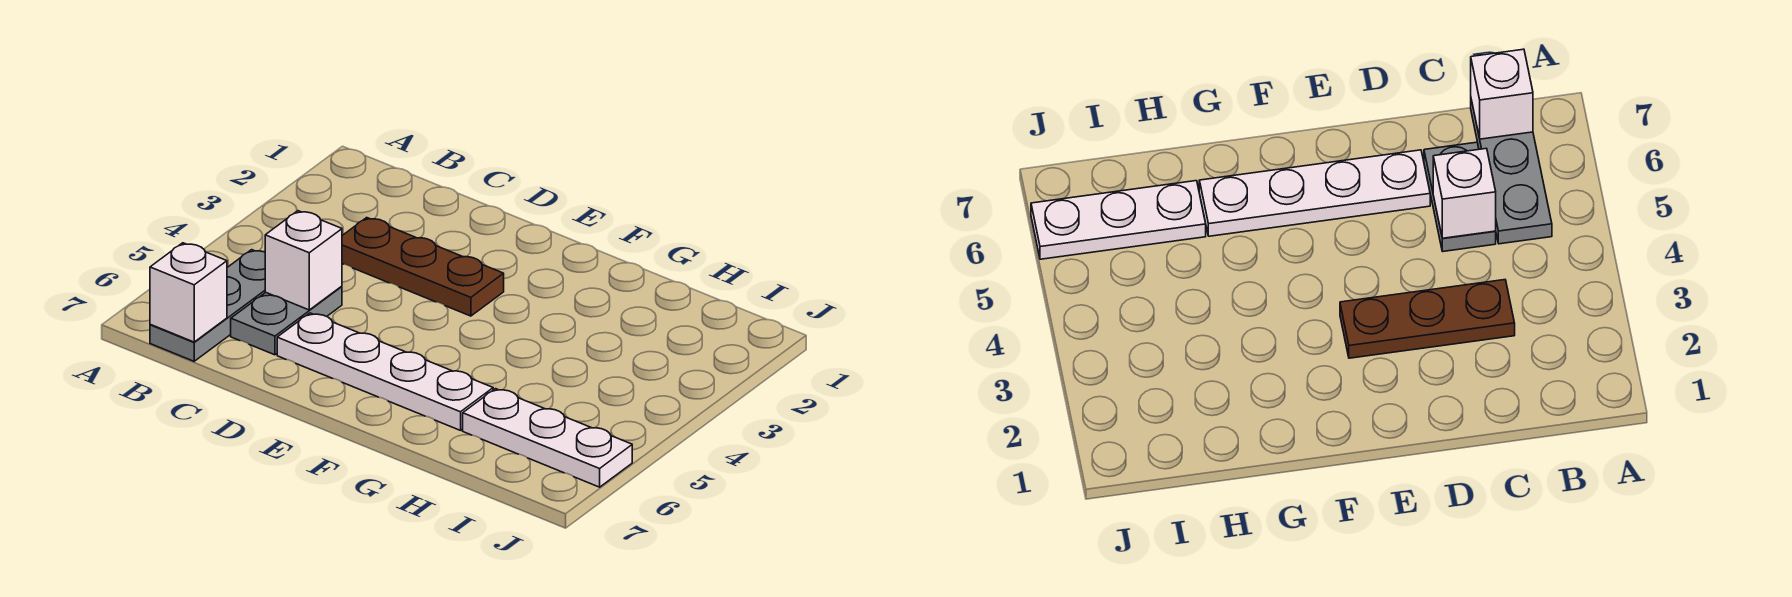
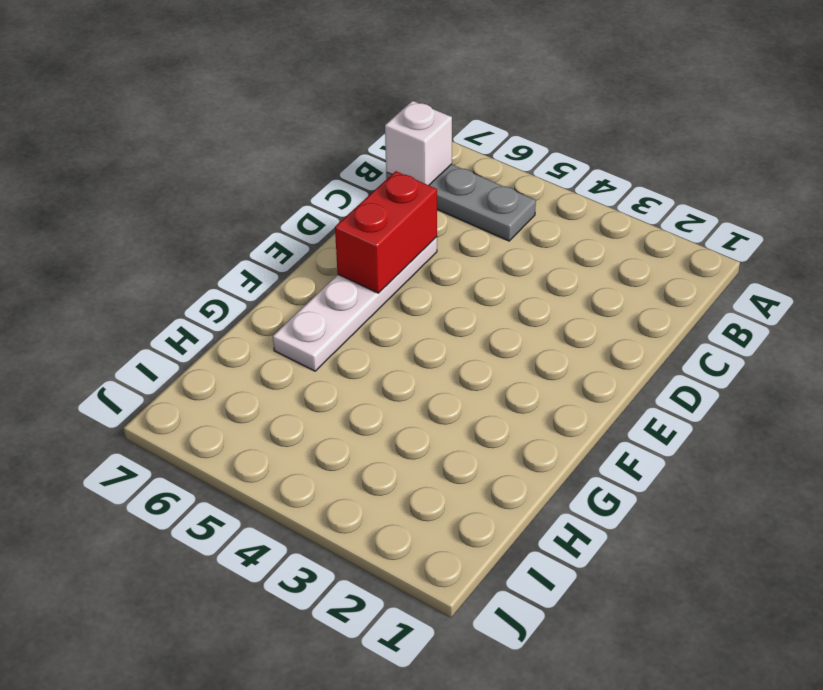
red brick D6:E6 level 2 -> none
none -> brown plate C3:E3 level 1
none -> grey plate C5:C6 level 1

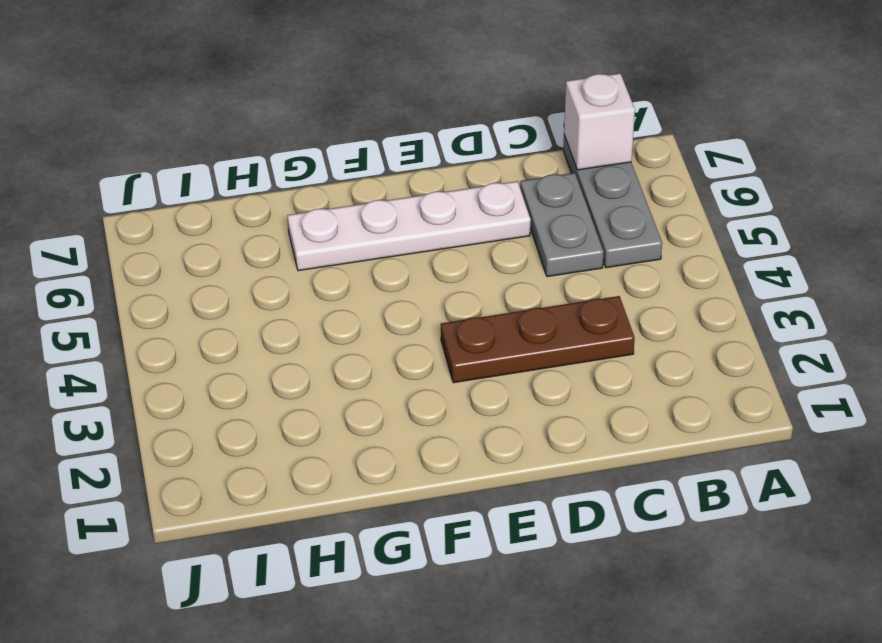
none -> white plate H6:J6 level 1
none -> white brick C5 level 2

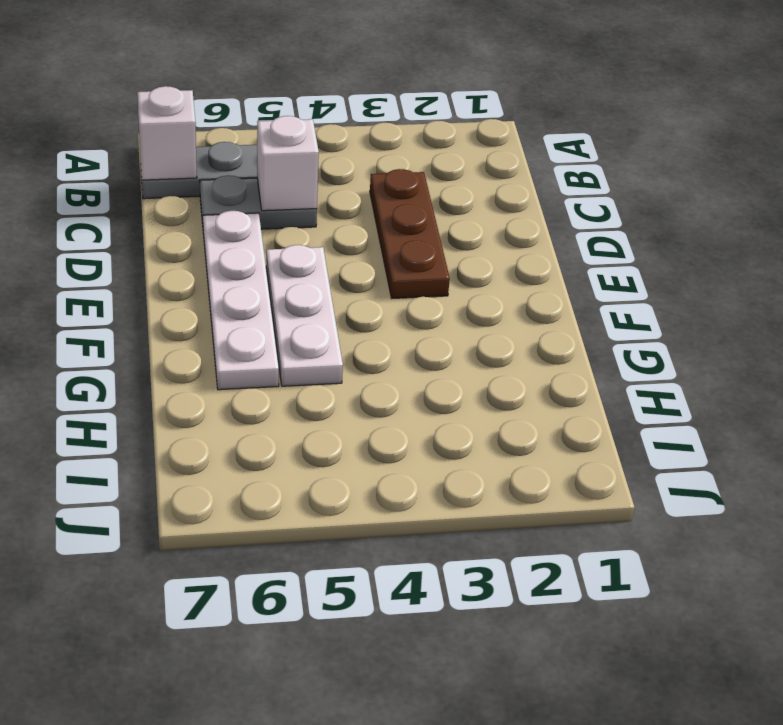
white plate E5:G5 level 1 -> white plate H6:J6 level 1

